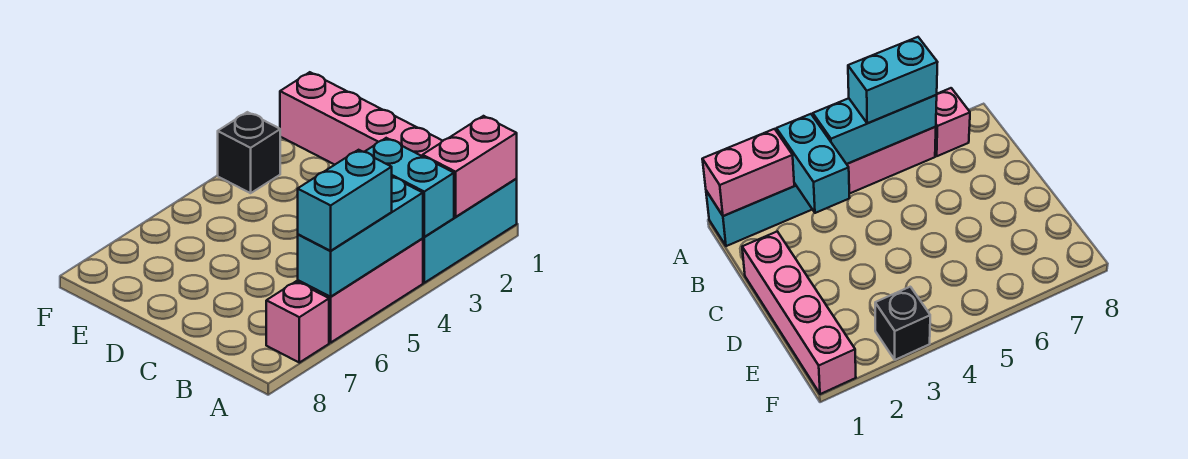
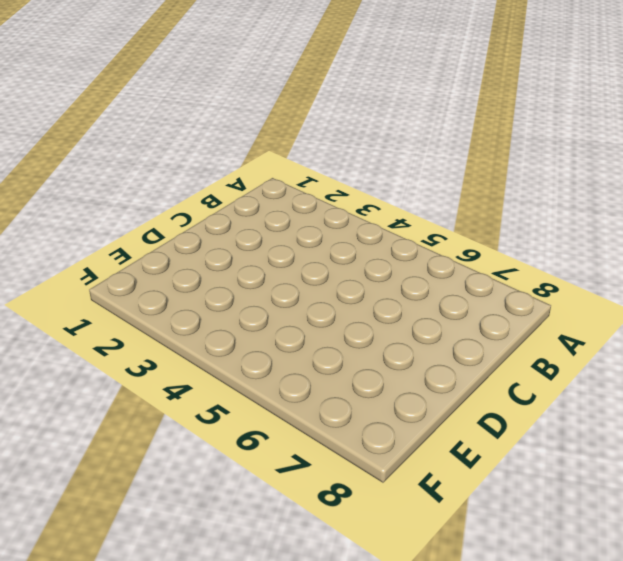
none -> cyan brick A1:A3 level 1
none -> pink brick A4:A6 level 1

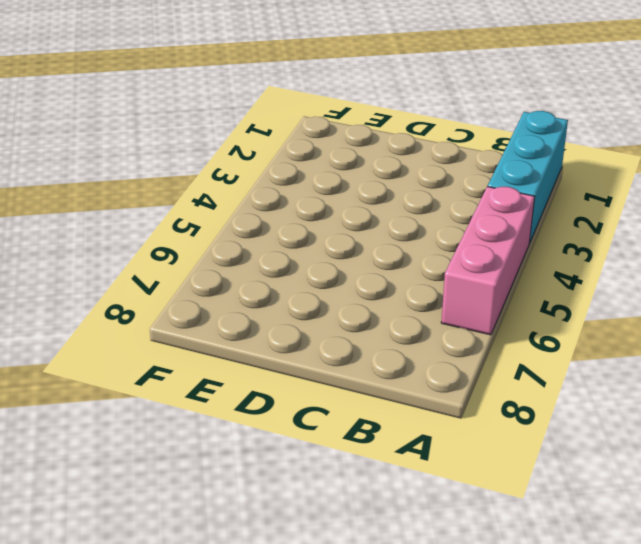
none -> pink brick A7 level 1
none -> pink brick C1:F1 level 1

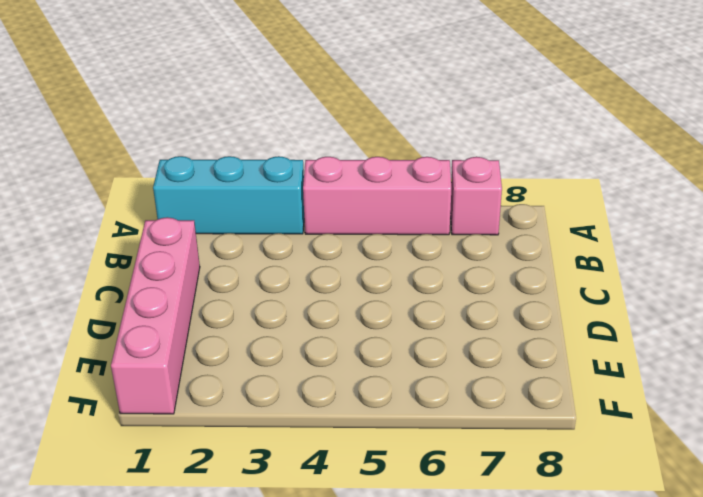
none -> black brick F3 level 1
none -> pink brick A1:A2 level 2

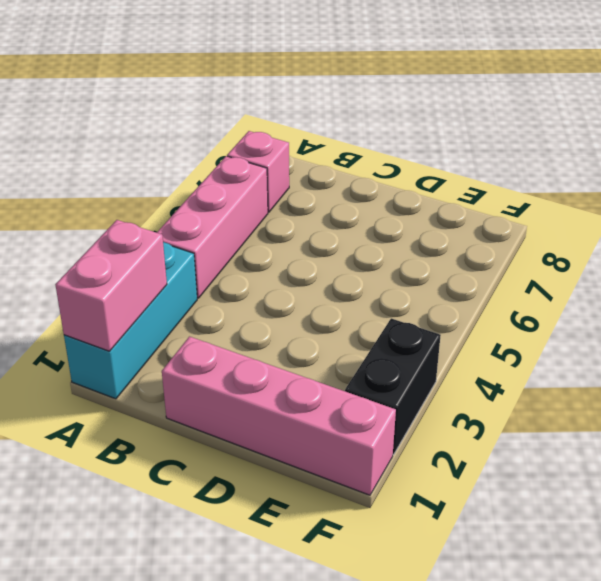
black brick F2:F3 level 1 -> black brick F3 level 1
none -> cyan brick A3:B3 level 2
none -> cyan brick A4:A6 level 2

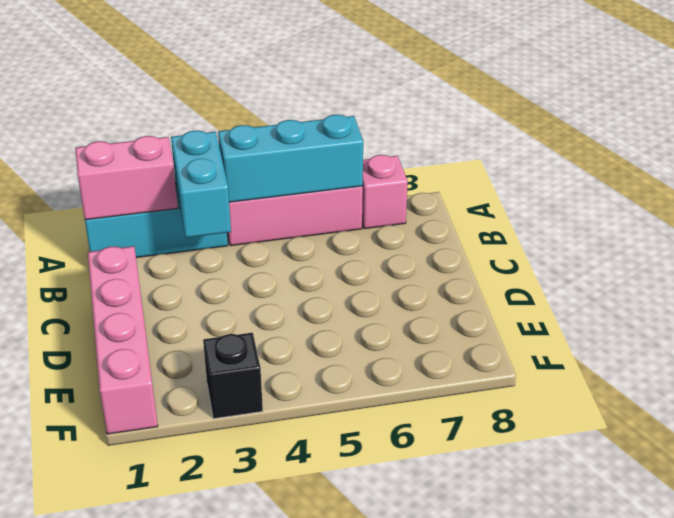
none -> cyan brick A5:A6 level 3

